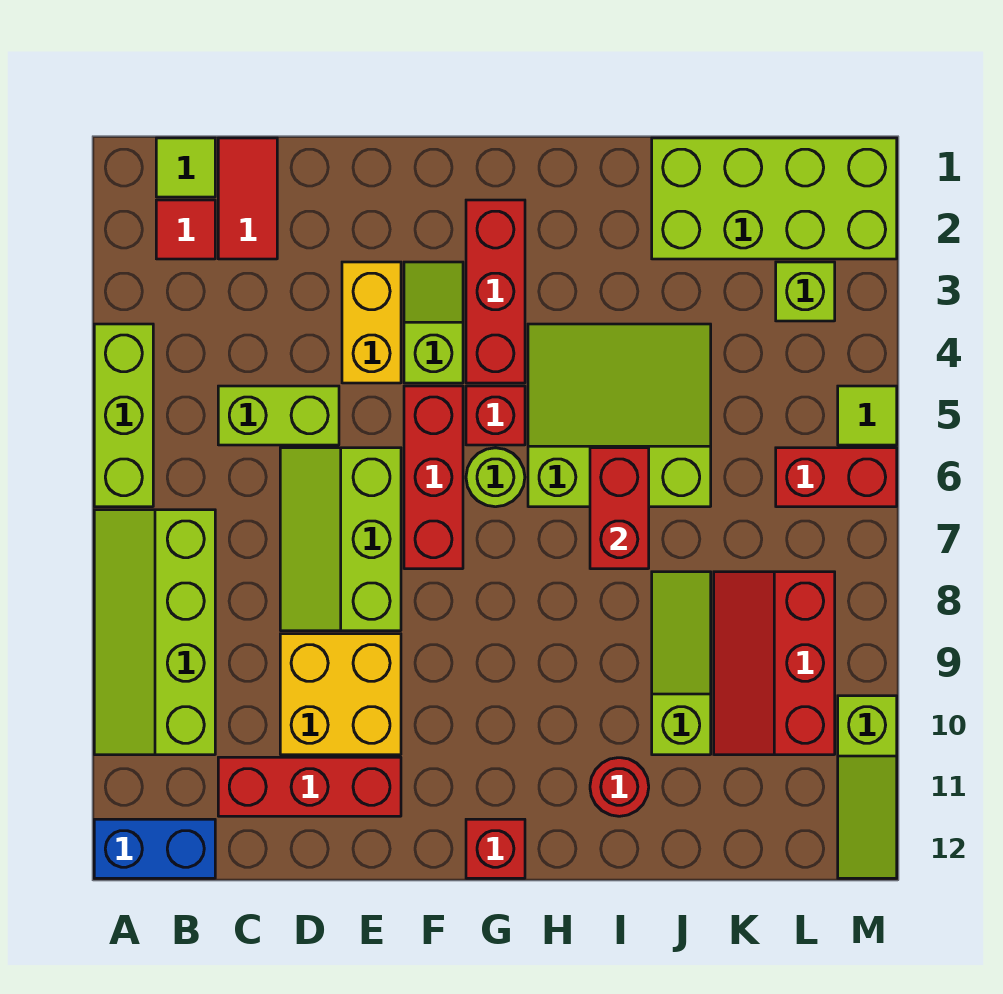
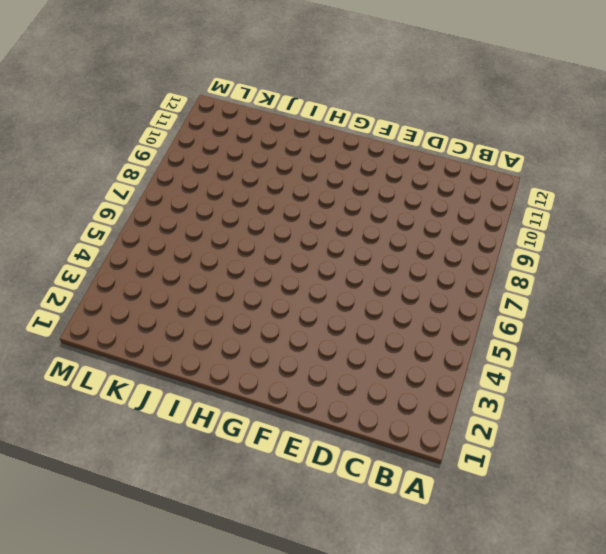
none -> lime brick A4:A6 level 1
none -> lime slope A7:B10 level 1 top B
none -> blue brick A12:B12 level 1

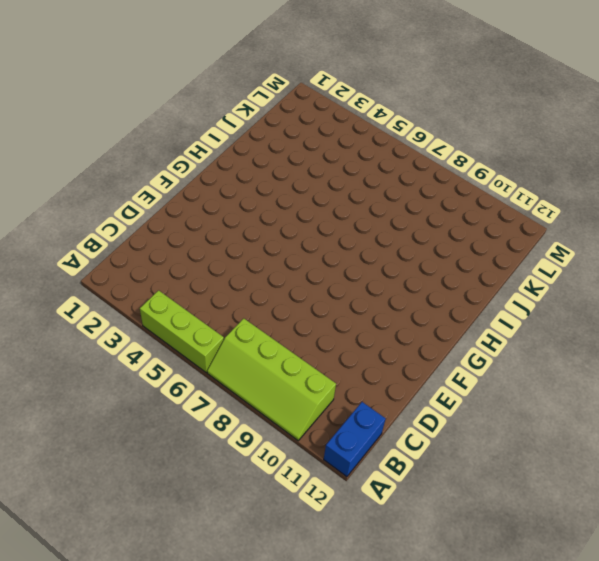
none -> lime tile B1 level 1
none -> red tile B2 level 1
none -> red tile C1:C2 level 1

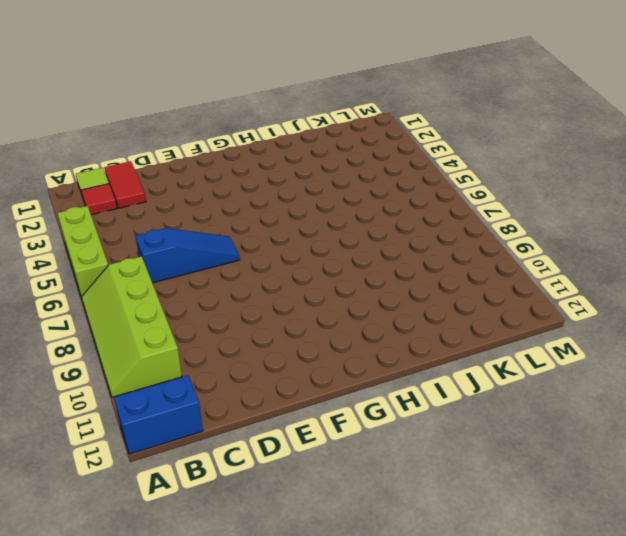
blue slope C6:E6 level 1 top C -> lime slope D6:E8 level 1 top E
none -> lime brick C5:D5 level 1
none -> red brick C11:E11 level 1
none -> yellow brick D9:E10 level 1

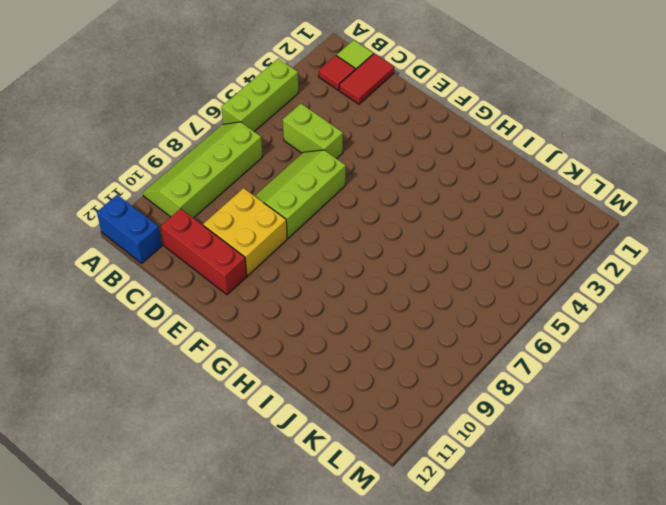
none -> yellow brick E3:E4 level 1
none -> lime slope F3:F4 level 1 top 4
none -> red brick F5:F7 level 1

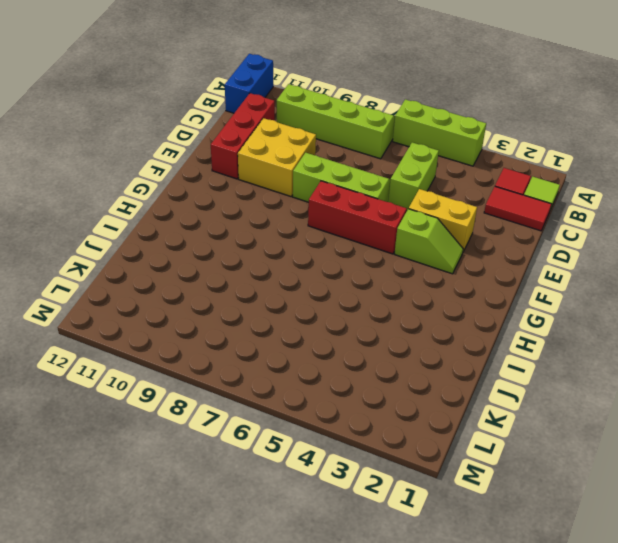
none -> red brick G2:G4 level 1
none -> red brick G5 level 1
none -> lime round brick G6 level 1

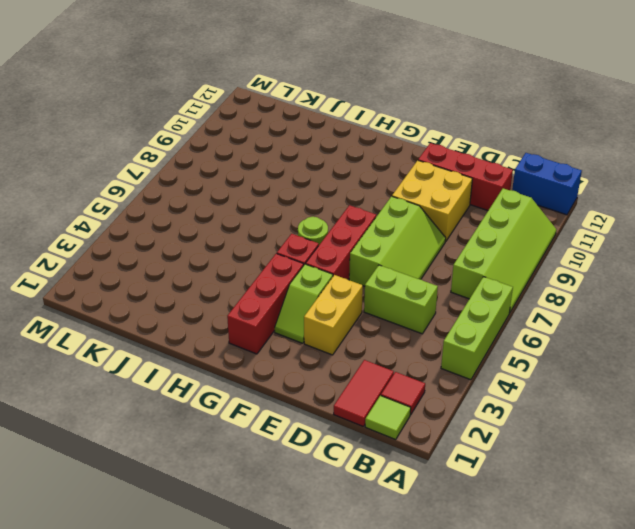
none -> red brick G12 level 1
none -> lime slope H4:J6 level 1 top 6
none -> red round brick I11 level 1

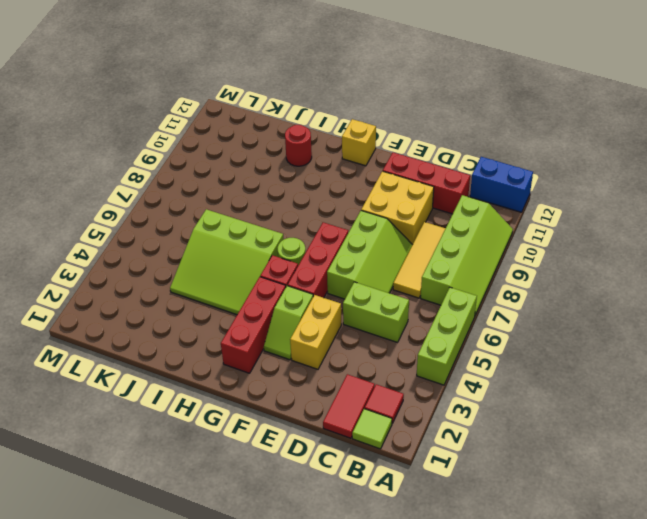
yellow tile C7:C9 level 1 -> none
yellow brick G12 level 1 -> red brick G12 level 1
none -> lime brick J1:M2 level 1
none -> lime slope J8:J10 level 1 top 10
none -> red slope K8:L10 level 1 top L

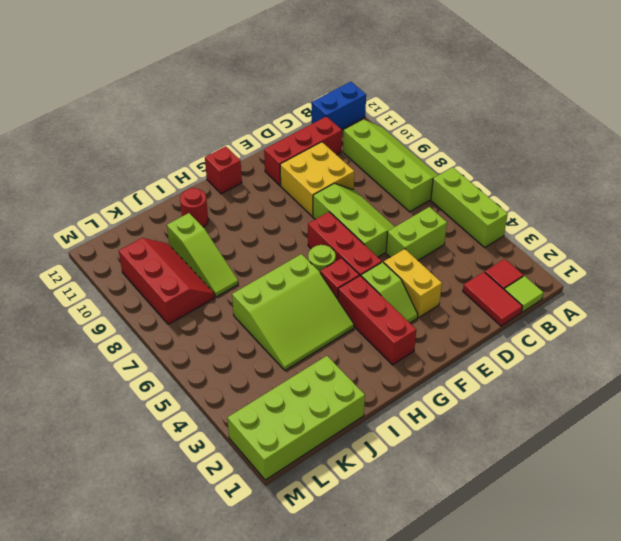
none -> lime brick L3 level 1
none -> red brick L6:M6 level 1
none -> lime tile M5 level 1

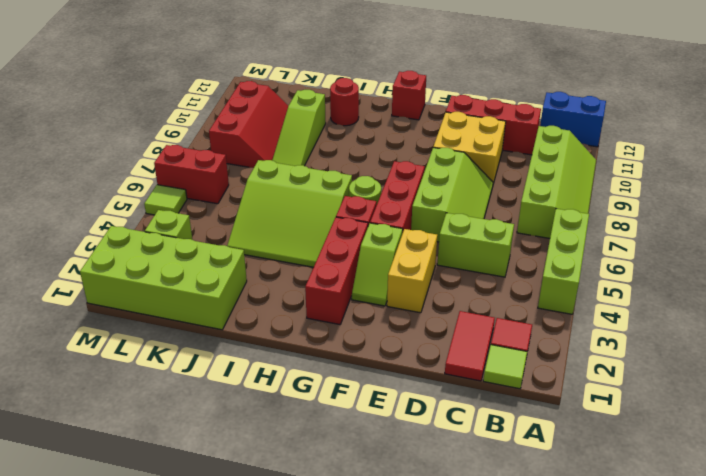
none -> lime slope M10:M12 level 1 top 10
none -> red brick I6:I7 level 2

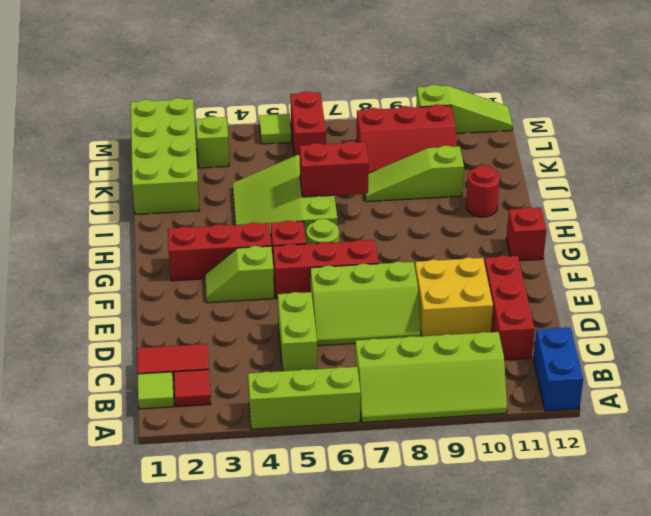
none -> yellow brick E3:E4 level 1

